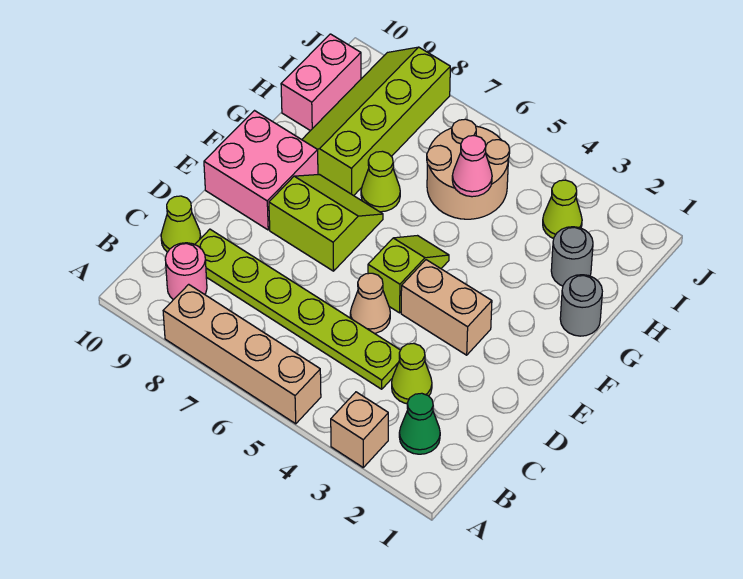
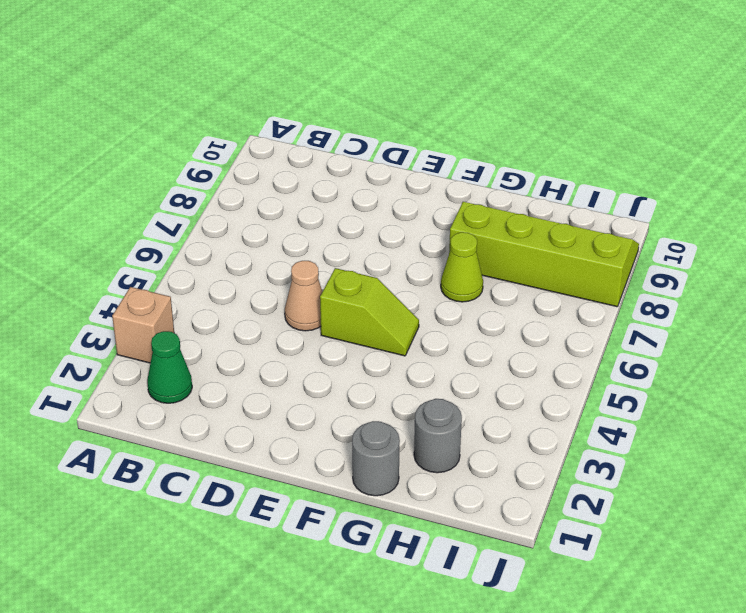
none -> tan brick A5:A8 level 1
none -> pink round brick B9 level 1
none -> lime cone C3 level 1

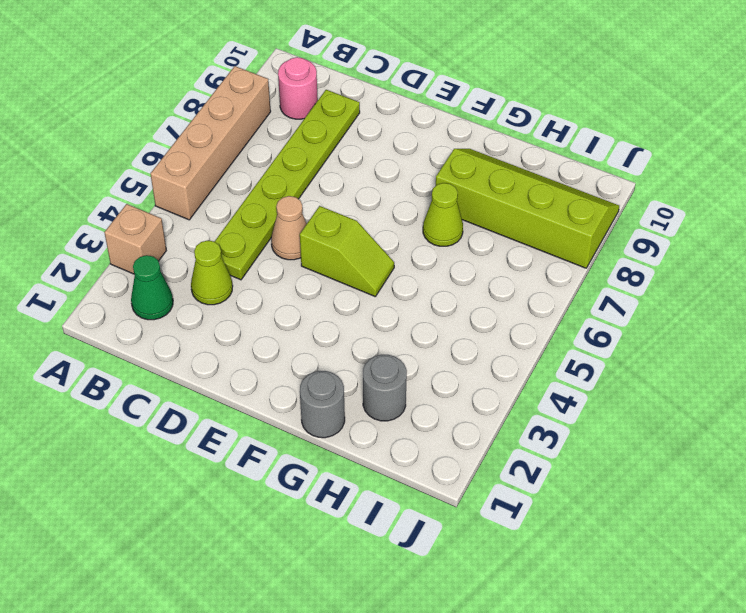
none -> lime cone C10 level 1
none -> tan brick E3:E4 level 1
none -> lime slope E7:F8 level 1 top E

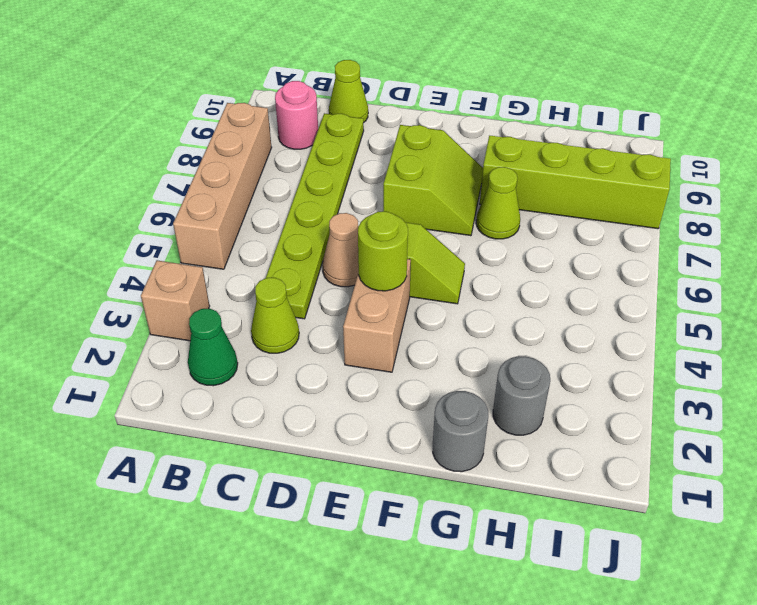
lime round brick E4 level 2 -> none
none -> pink brick E9:F10 level 1
none -> tan round brick H5:I6 level 1
none -> pink brick H10:I10 level 1

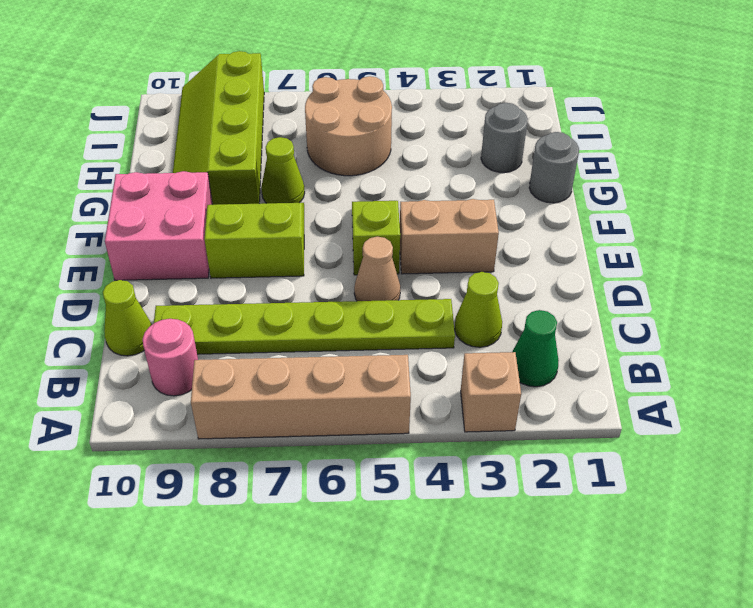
none -> pink brick H10:I10 level 1
none -> lime cone I3 level 1
none -> pink cone H5 level 2

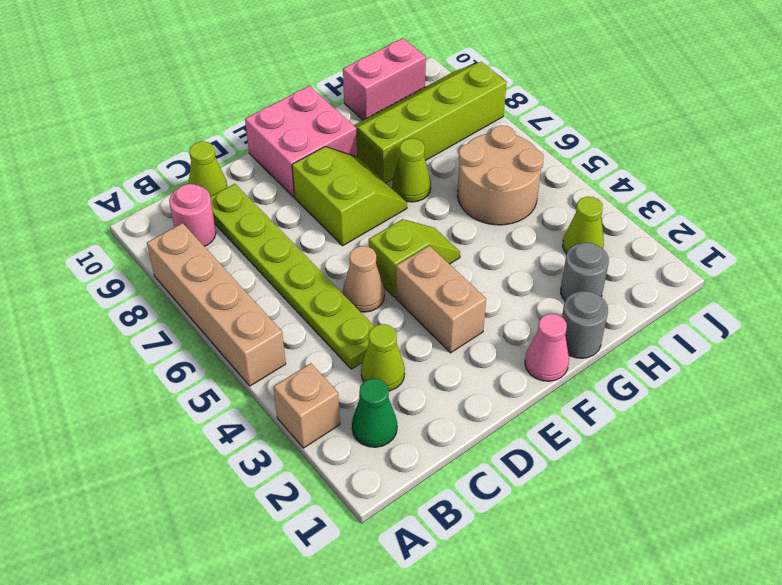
pink cone F1 level 1 -> pink cone H5 level 2

